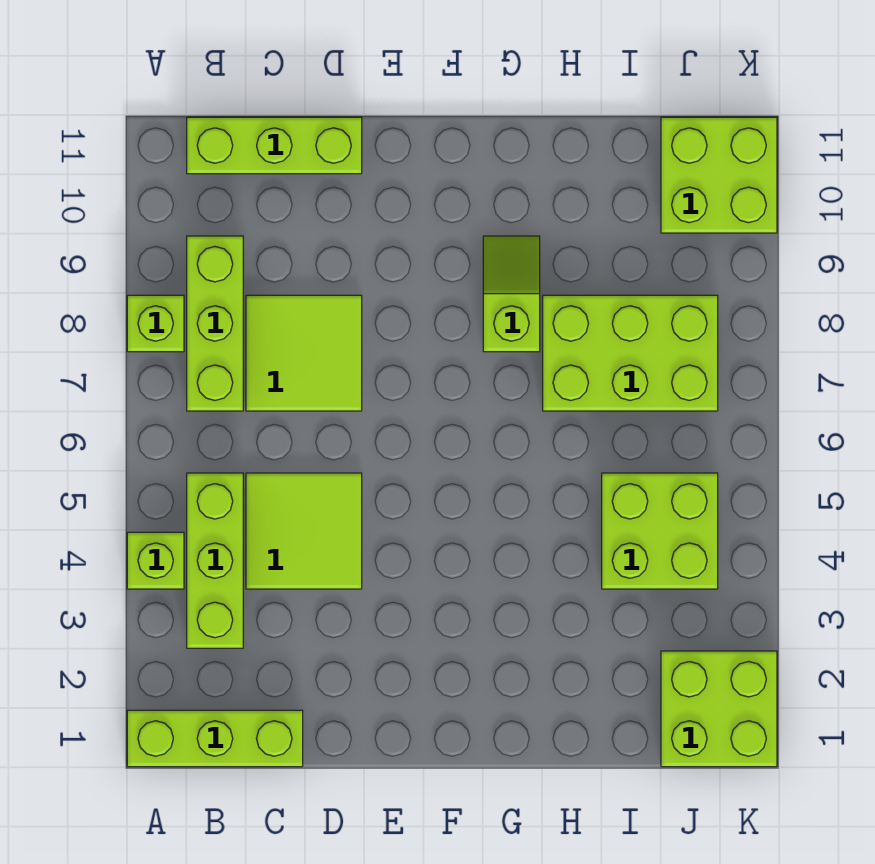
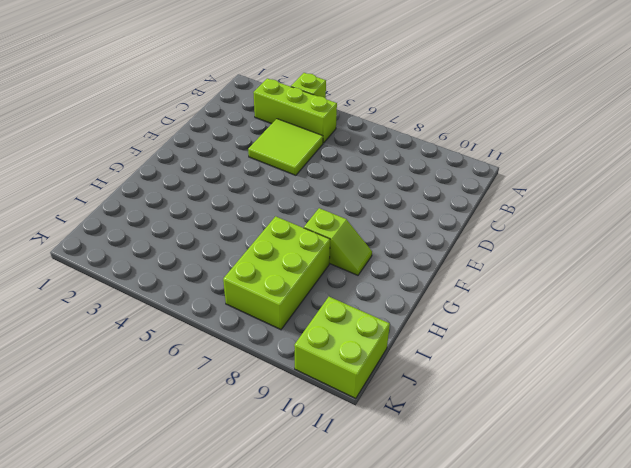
none -> lime brick A1:C1 level 1
none -> lime brick A8 level 1
none -> lime brick B7:B9 level 1

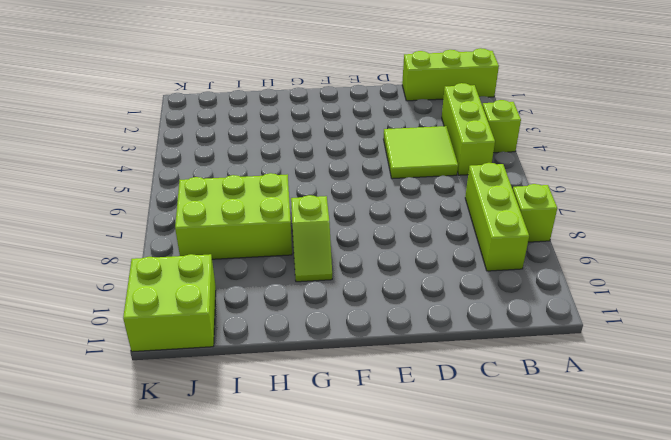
none -> lime brick B11:D11 level 1
none -> lime tile C7:D8 level 1
none -> lime brick I4:J5 level 1

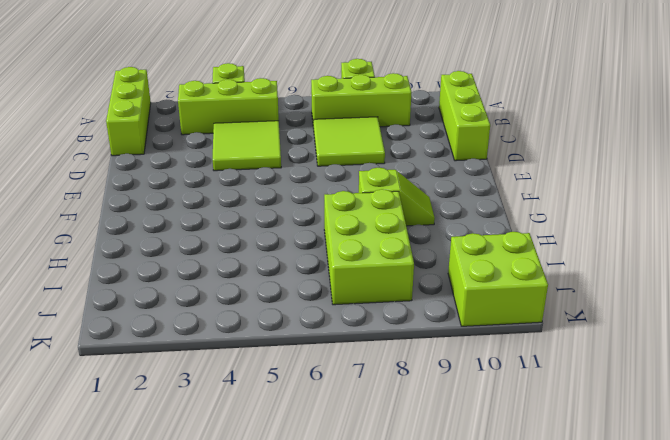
none -> lime brick I4:J5 level 1
none -> lime brick J1:K2 level 1

